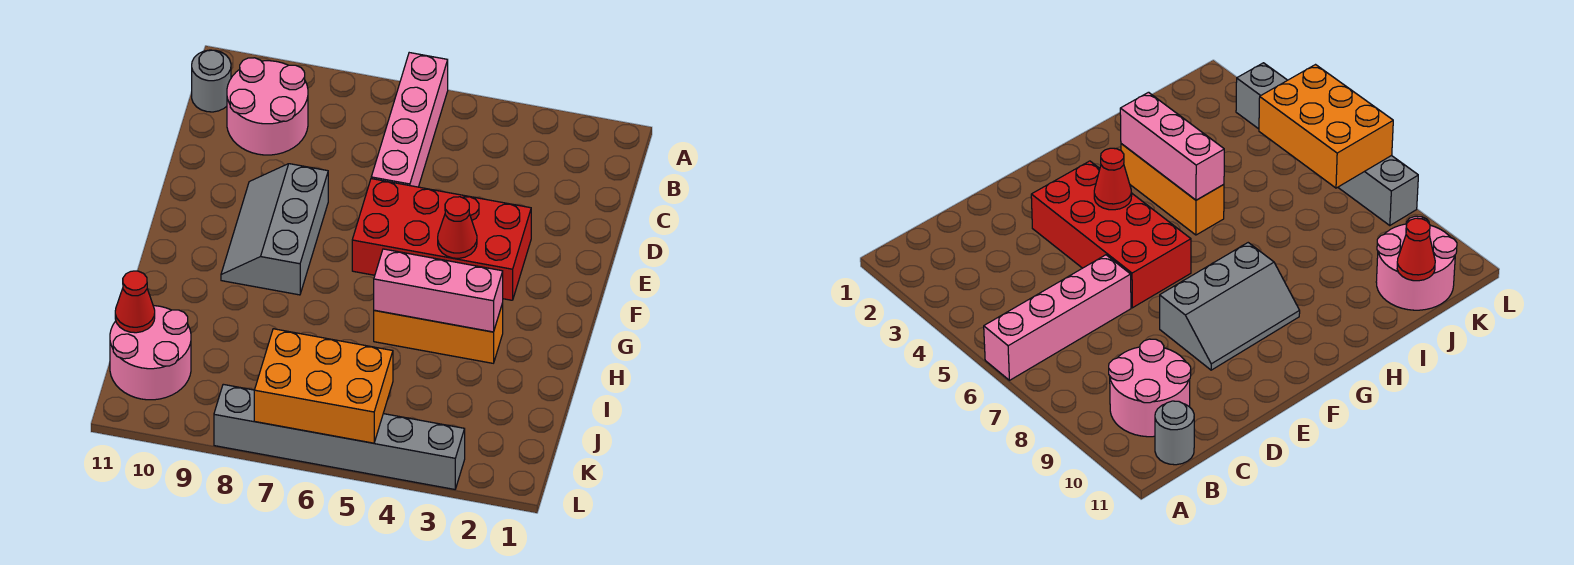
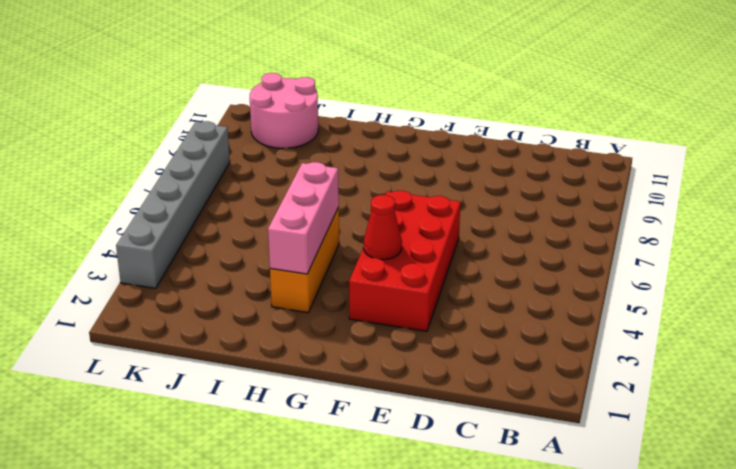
none -> pink brick A6:D6 level 1
none -> pink round brick B9:C10 level 1
none -> grey round brick B11 level 1

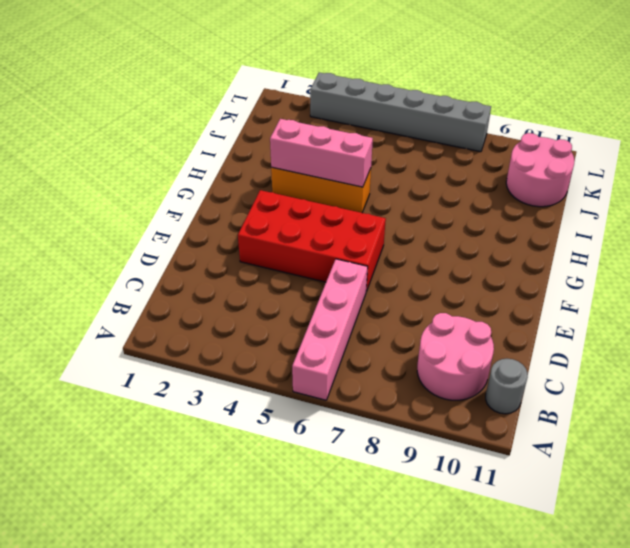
none -> grey slope E8:G9 level 1 top 8
none -> red cone F4 level 2
none -> red cone J11 level 2

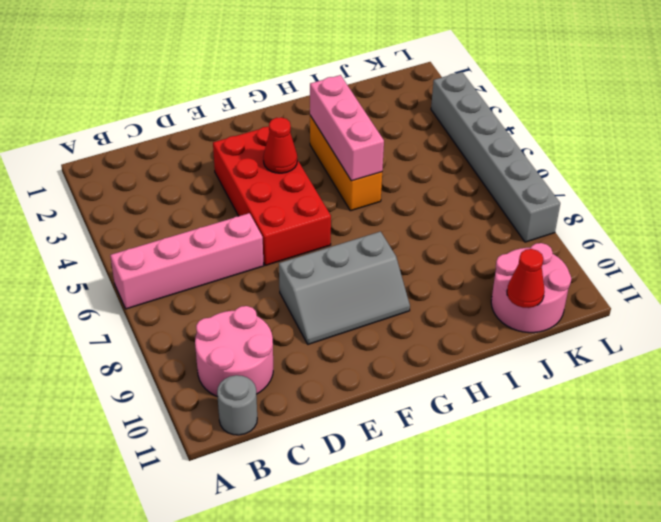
none -> orange brick K5:L7 level 2

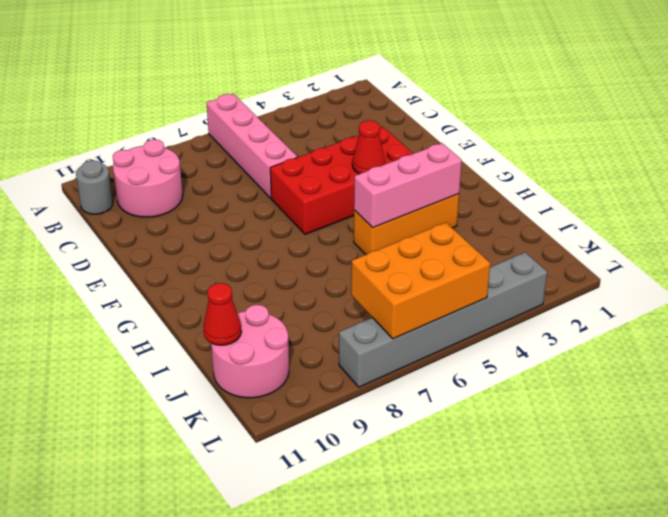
none -> grey slope E8:G9 level 1 top 8

